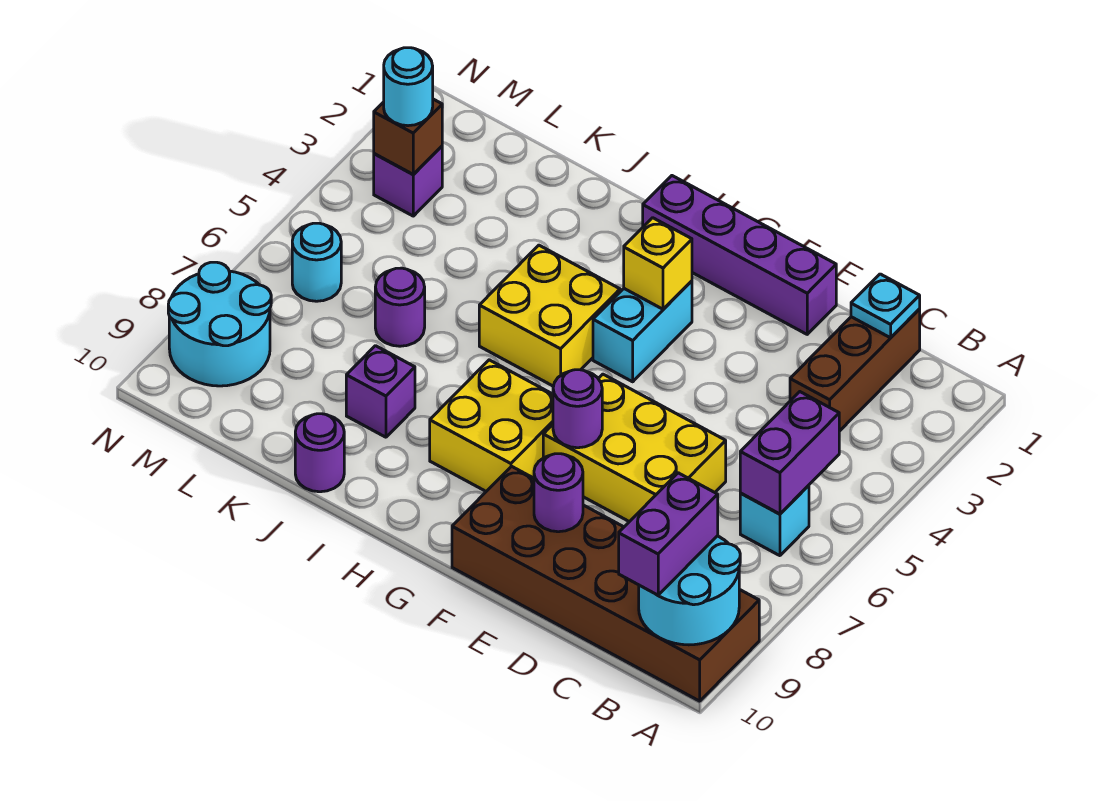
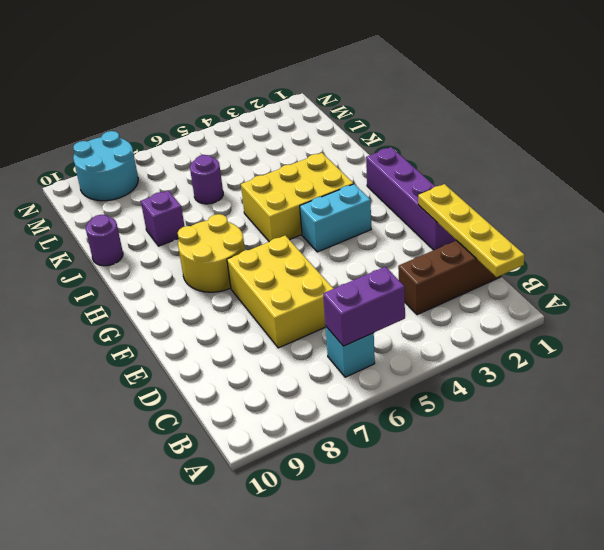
yellow plate B1:E1 level 2 -> cyan plate C1 level 2
yellow round brick G7:H8 level 1 -> yellow brick G7:H8 level 1
yellow brick H3:I5 level 1 -> yellow brick H4:I5 level 1
none -> brown brick A9:F10 level 1
none -> purple brick M3 level 1
none -> cyan round brick M6 level 1

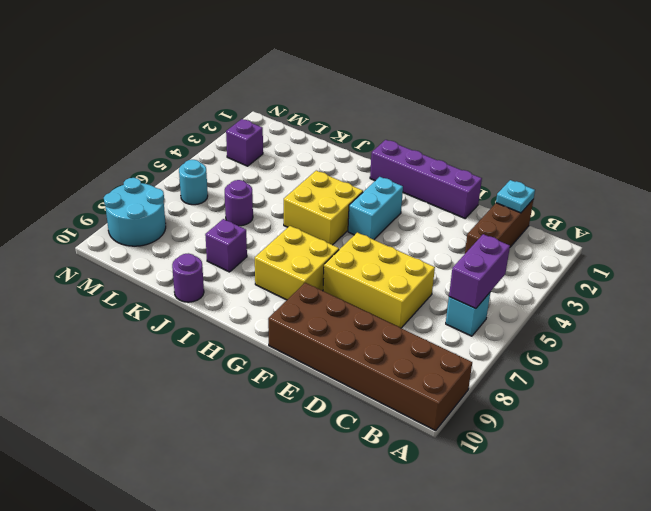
none -> cyan round brick A9:B10 level 2
none -> purple round brick E9 level 2
none -> purple round brick F7 level 2

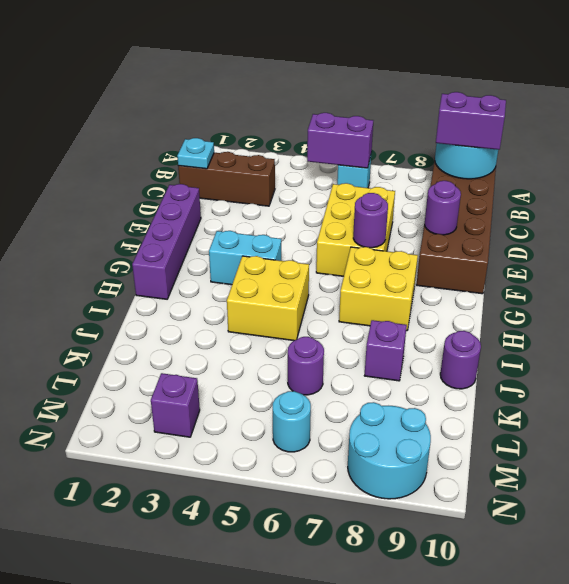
none -> yellow brick G3 level 2
none -> brown brick M3 level 2
none -> cyan round brick M3 level 3

